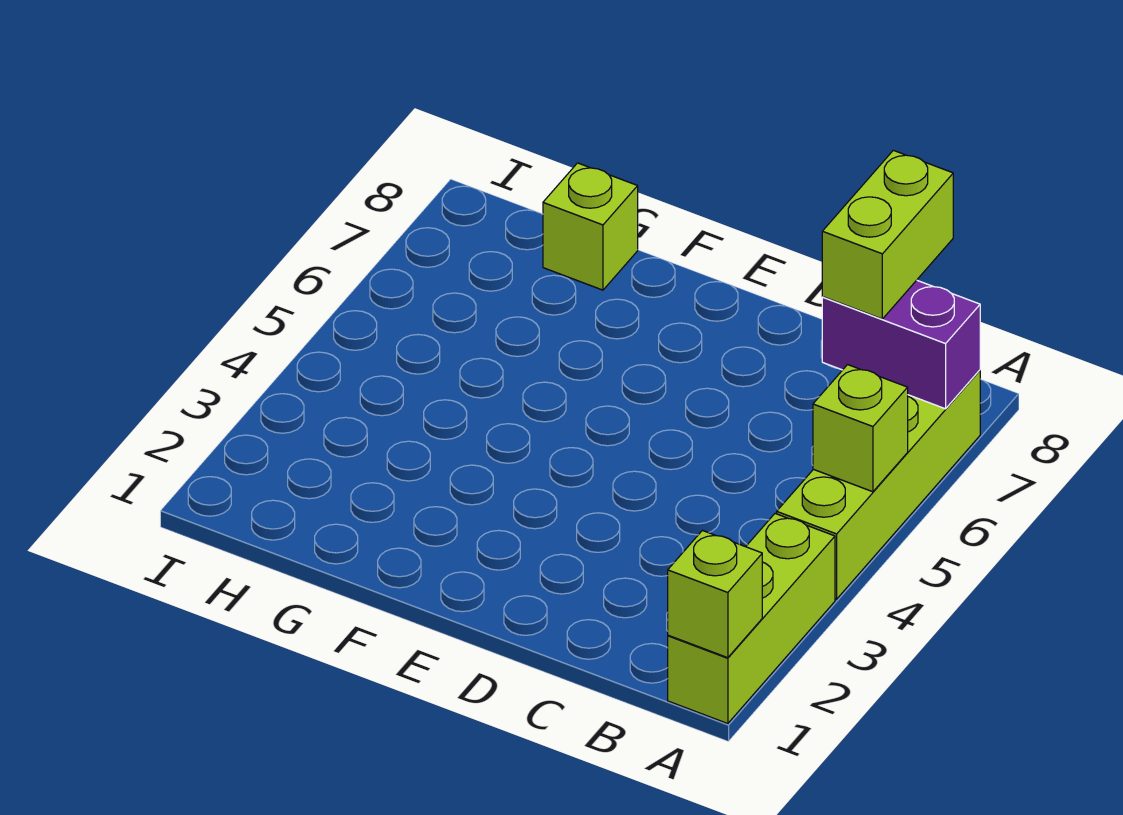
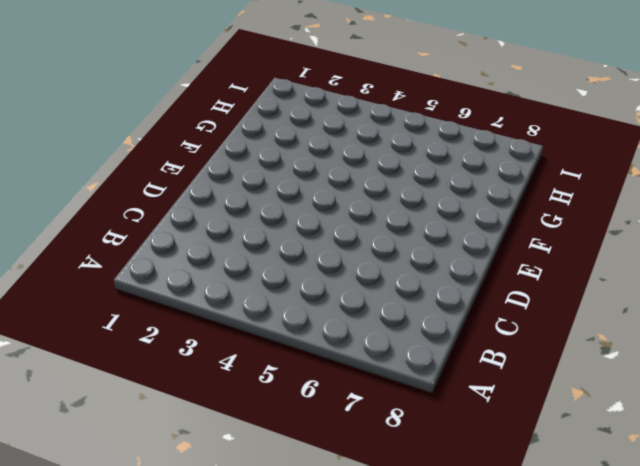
none -> lime brick A1:A3 level 1
none -> lime brick A4:A7 level 1

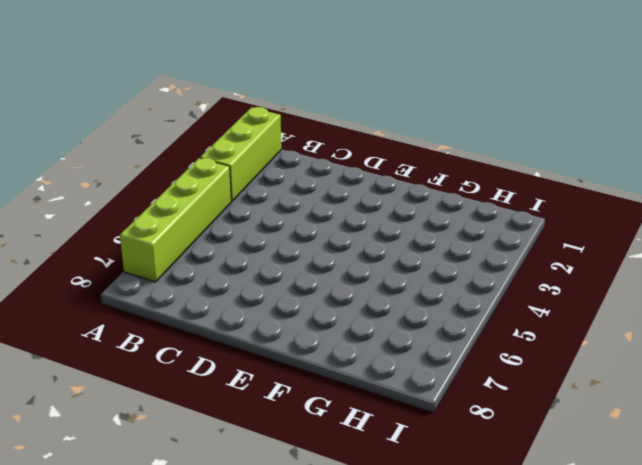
none -> lime brick G8 level 1
none -> lime brick A1 level 2

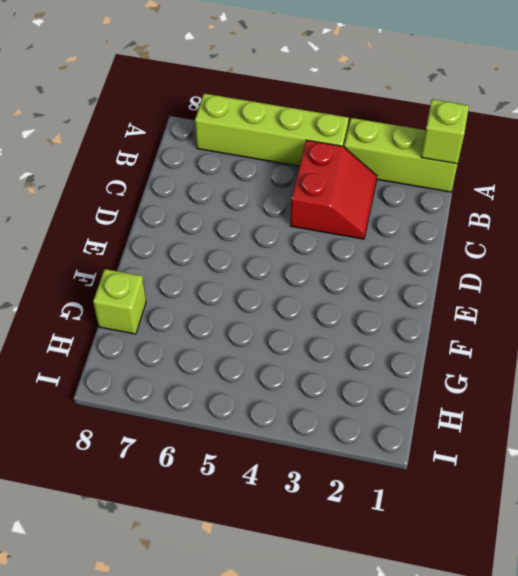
red slope B3:C4 level 1 top 4 -> none
none -> lime brick A5 level 2
none -> purple brick A7:B7 level 2

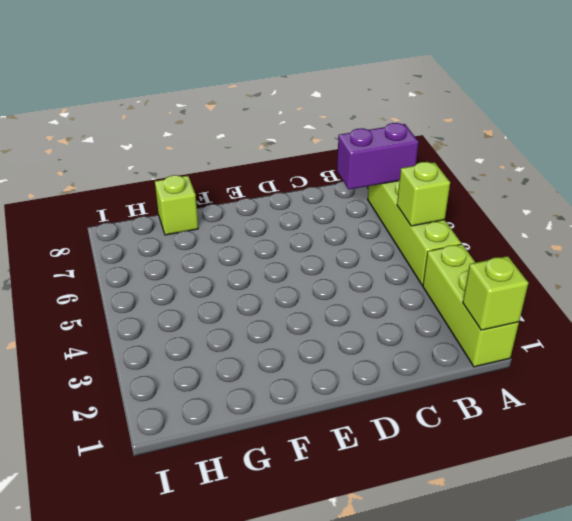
none -> lime brick B7:B8 level 3

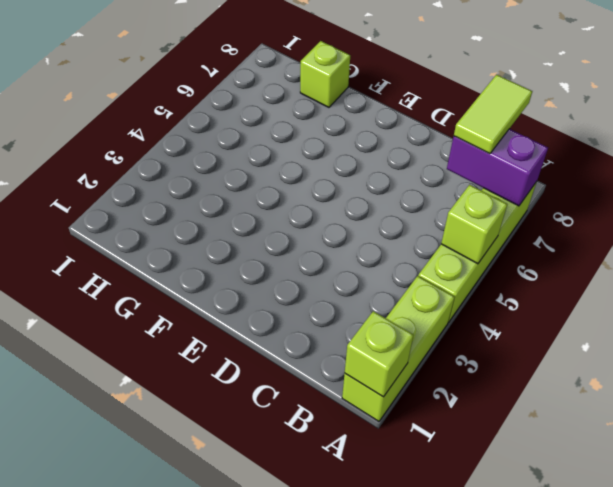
lime tile B7:B8 level 3 -> lime brick B7:B8 level 3

